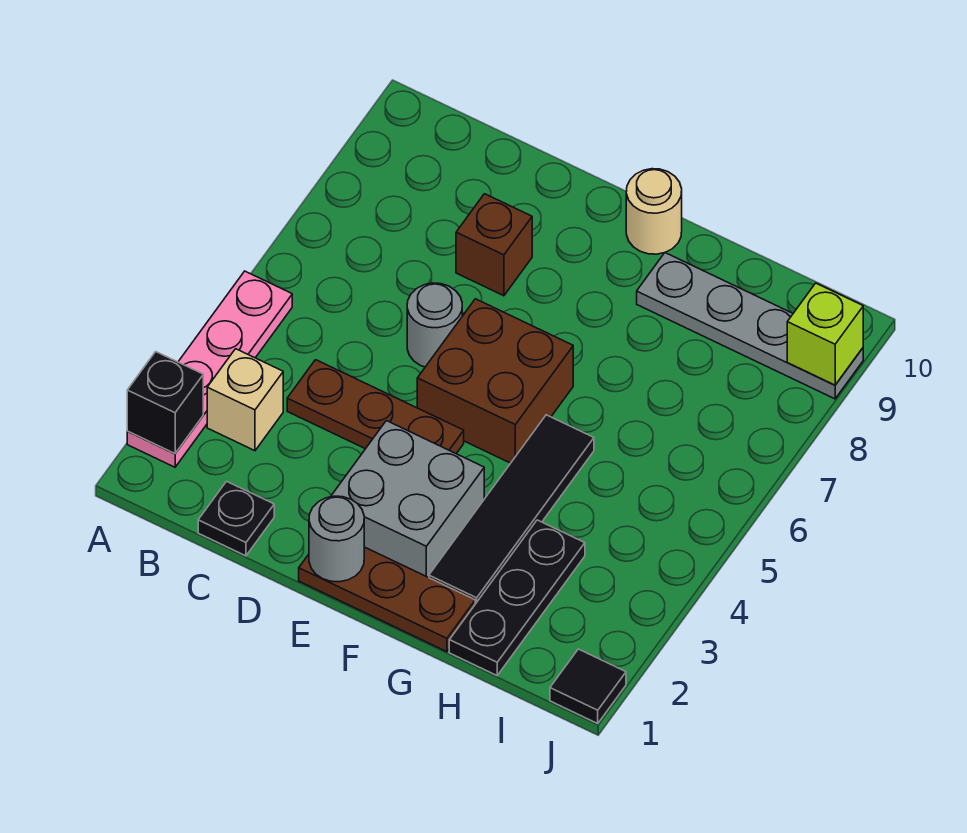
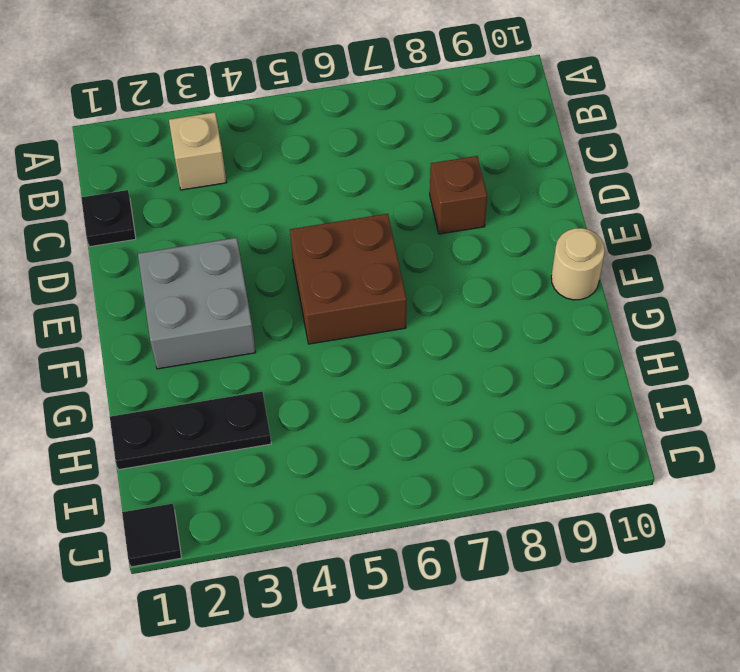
none -> pink plate A2:A5 level 1
none -> brown plate C4:E4 level 1
none -> grey round brick D6 level 1

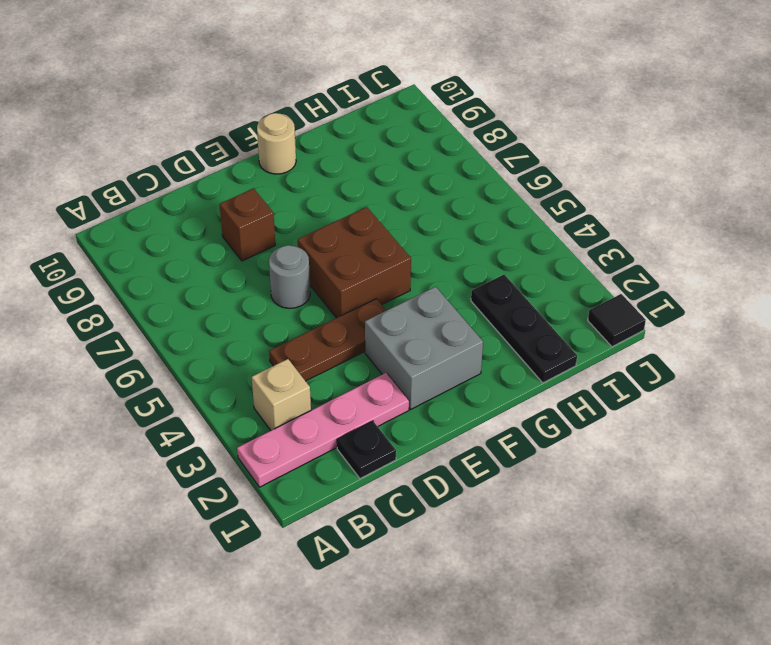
pink plate A2:D2 level 1 -> pink plate A2:A5 level 1
none -> brown plate E1:G1 level 1
none -> black tile G2:G5 level 1
none -> grey plate G9:J9 level 1

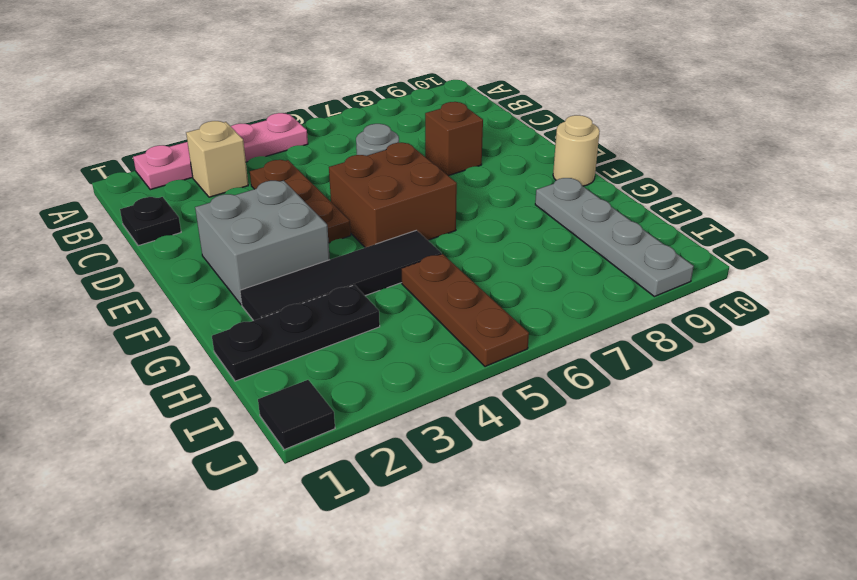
brown plate H5:J5 level 1 -> brown plate E1:G1 level 1
none -> black brick A2 level 2
none -> grey round brick E1 level 2
none -> lime brick J9 level 2

